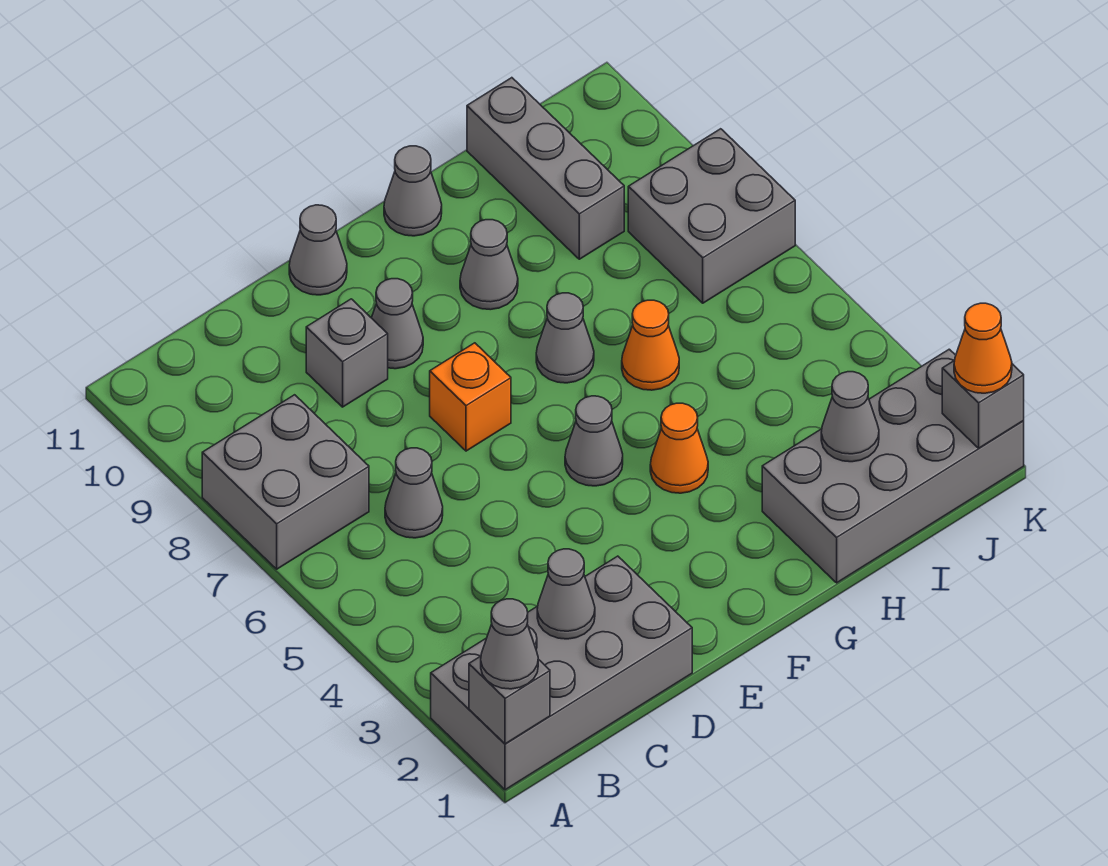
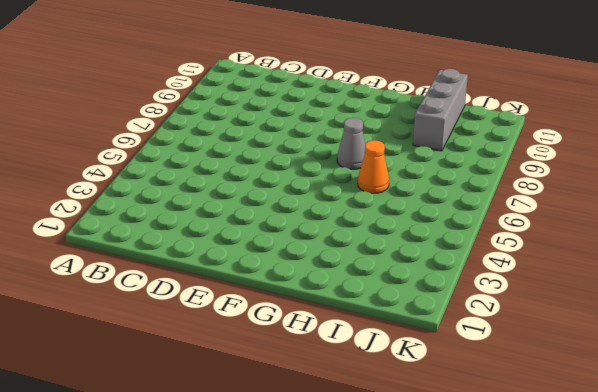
none -> grey brick A1:D2 level 1
none -> grey brick A7:B8 level 1
none -> grey cone C6 level 1

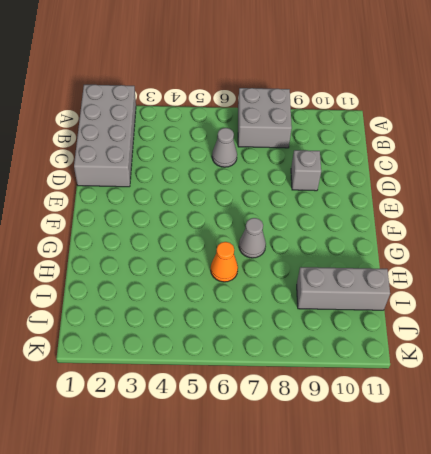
none -> orange brick E7 level 1
none -> grey cone E9 level 1
none -> grey cone E11 level 1

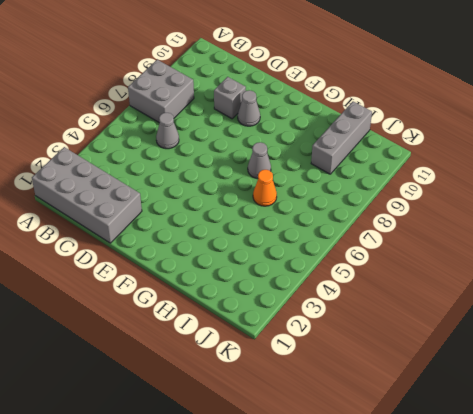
none -> orange brick E7 level 1
none -> grey cone E11 level 1
none -> grey cone F5 level 1

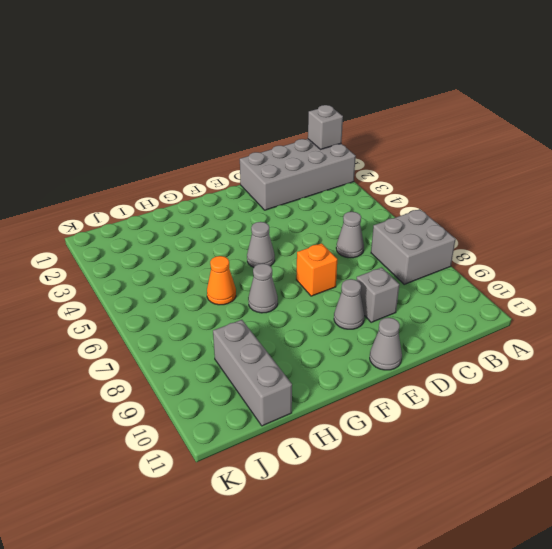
none -> orange cone G4 level 1
none -> grey cone G9 level 1
none -> grey cone G11 level 1

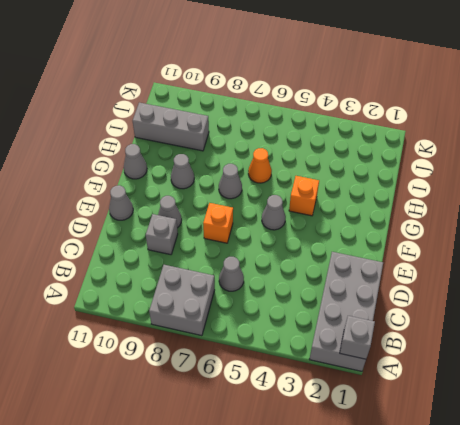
orange brick G4 level 1 -> orange cone G4 level 1
none -> grey brick H1:K2 level 1
none -> grey brick J7:K8 level 1
none -> grey cone C2 level 2

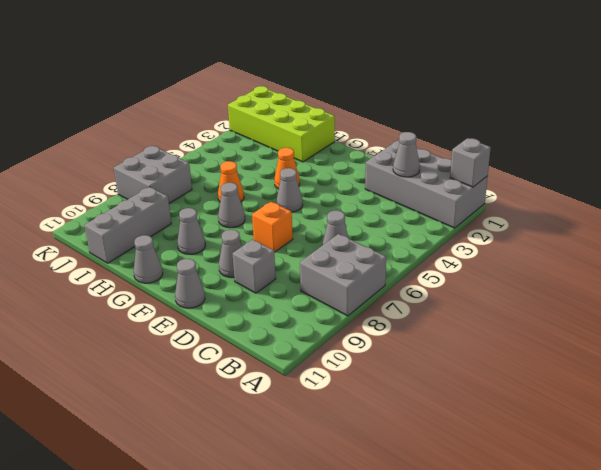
lime brick H1:K2 level 1 -> grey brick H1:K2 level 1
none -> grey cone I2 level 2
none -> grey brick K1 level 2
none -> grey cone A1 level 3

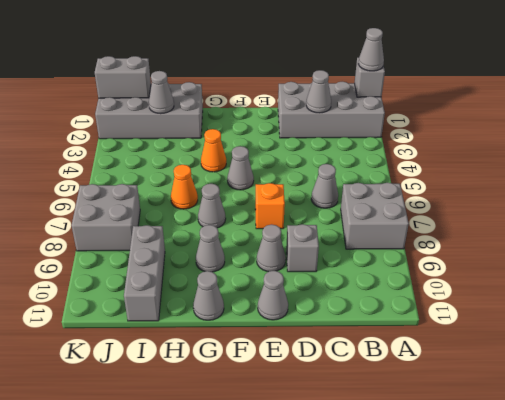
grey brick J1:K1 level 2 -> grey brick K1 level 2
none -> orange cone K1 level 3

